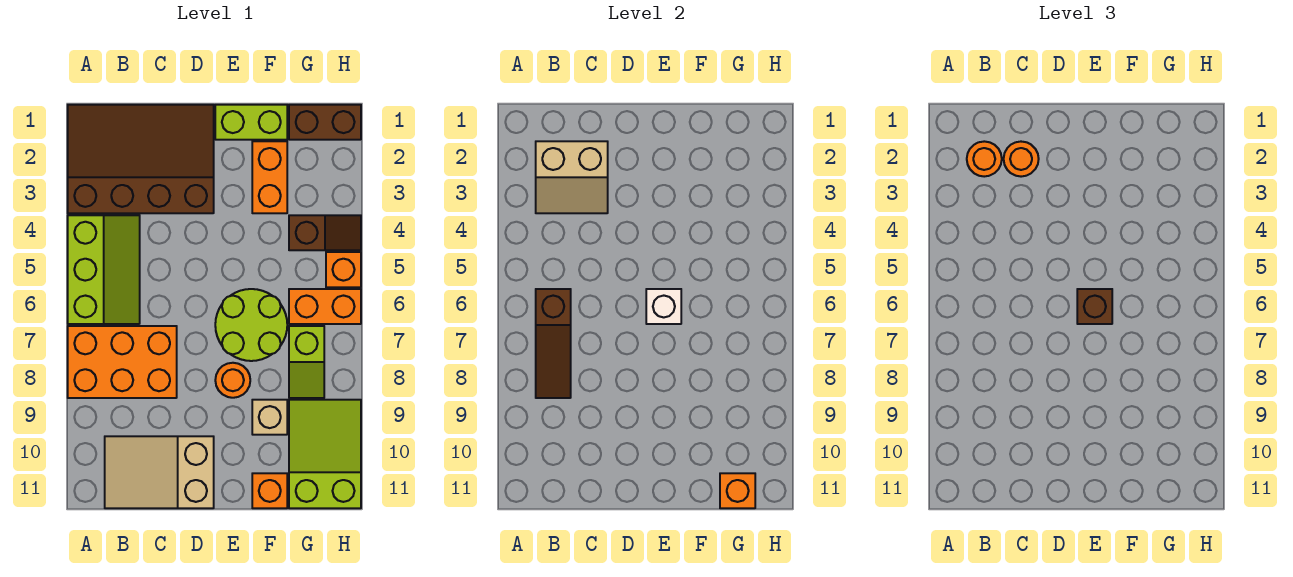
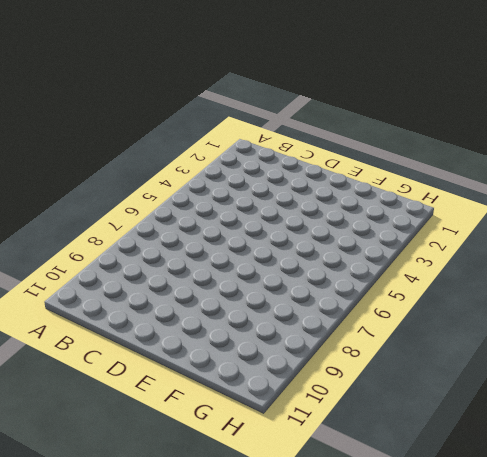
none -> brown slope A1:D3 level 1 top 3
none -> lime slope A4:B6 level 1 top A
none -> orange brick A7:C8 level 1

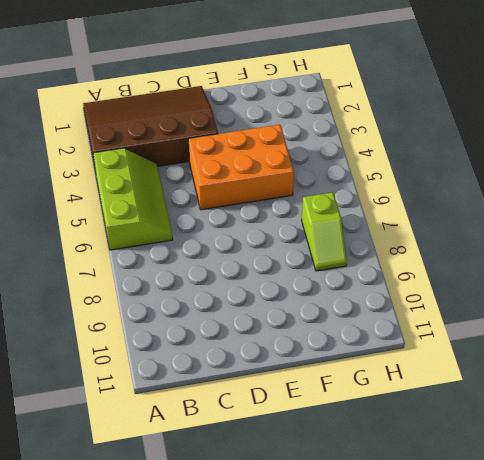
orange brick D4:F5 level 1 -> orange brick A7:C8 level 1
none -> tan slope B10:D11 level 1 top D
none -> lime brick E1:F1 level 1
none -> lime round brick E6:F7 level 1

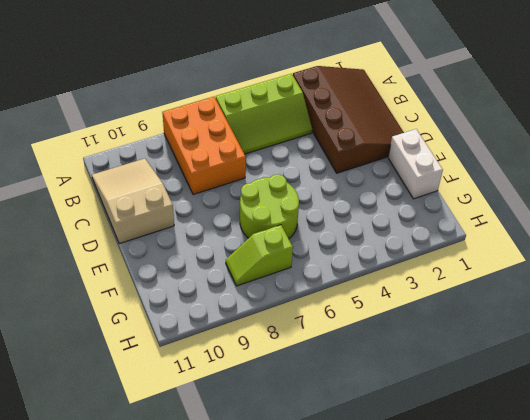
white brick E1:F1 level 1 -> lime brick E1:F1 level 1
none -> orange round brick E8 level 1
none -> orange brick F2:F3 level 1
none -> tan brick F9 level 1

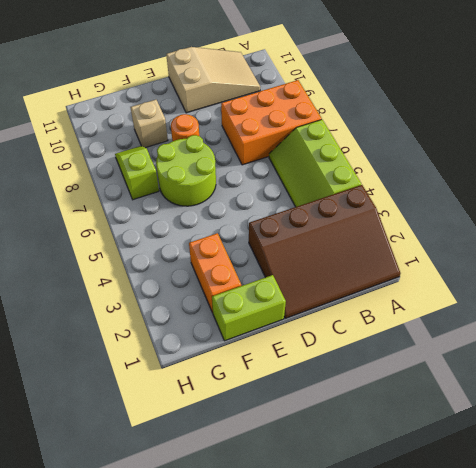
none -> orange brick F11 level 1
none -> brown brick G1:H1 level 1
none -> brown slope G4:H4 level 1 top G

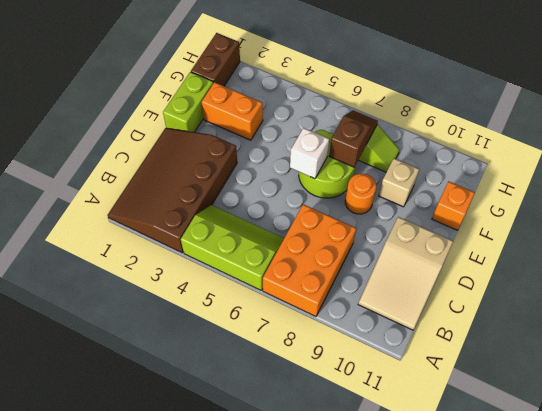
brown slope F7:G7 level 2 top F -> brown slope G4:H4 level 1 top G
none -> orange brick G6:H6 level 1
none -> lime slope G9:H11 level 1 top 11
none -> orange brick H5 level 1

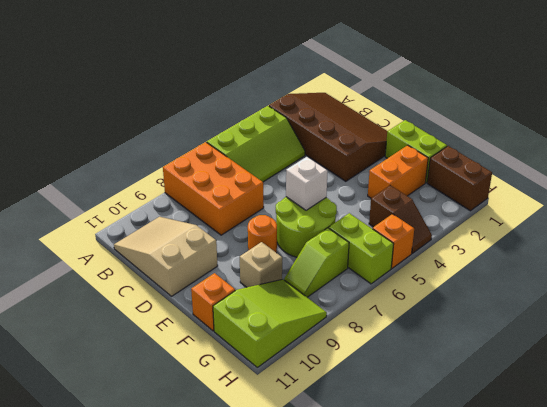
lime brick G6:H6 level 1 -> orange brick G6:H6 level 1
none -> tan slope B2:C3 level 2 top 2
none -> brown slope B6:B8 level 2 top 6
none -> orange brick G11 level 2

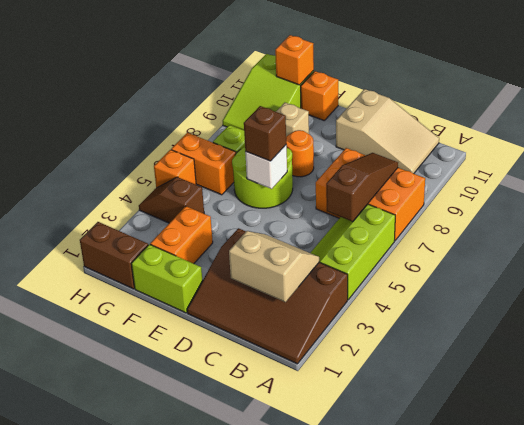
none -> orange round brick B2 level 3
none -> orange round brick C2 level 3

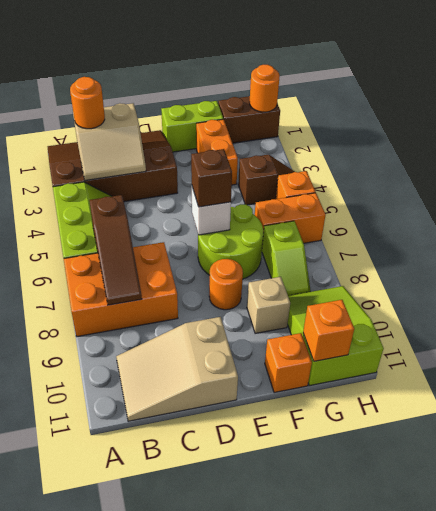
orange round brick H1 level 2 -> orange round brick C2 level 3

